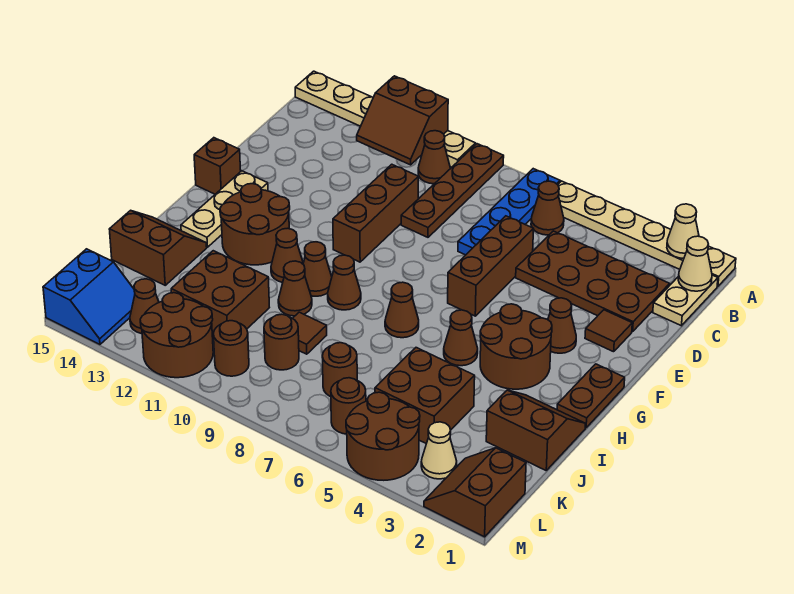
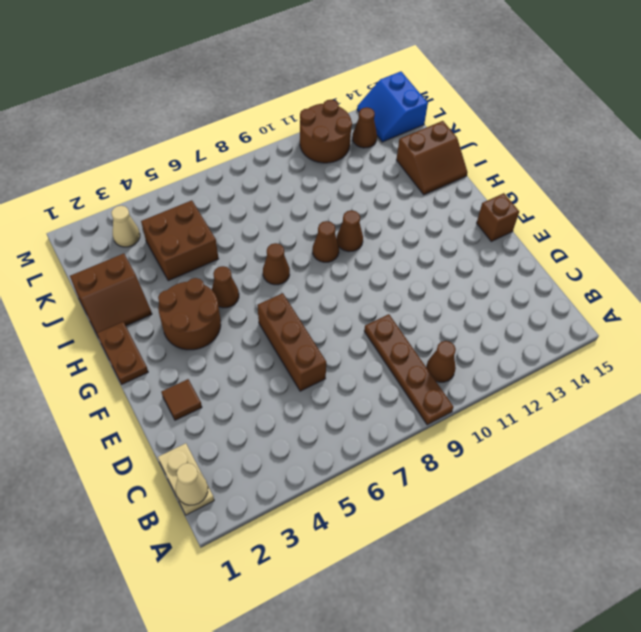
none -> tan plate A1:A6 level 1
none -> blue plate A7:D7 level 1
none -> tan plate A10:A15 level 1
none -> brown cone B6 level 1

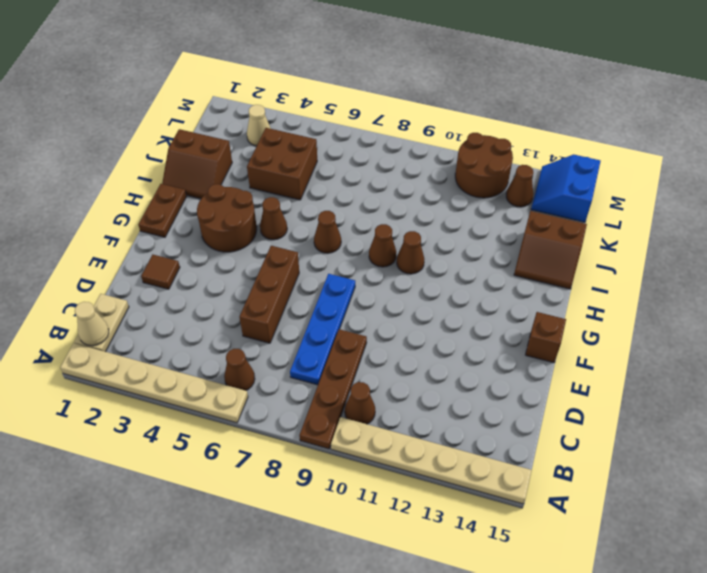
blue plate C8:F8 level 1 -> blue plate A7:D7 level 1
none -> brown plate C2:D5 level 1
none -> brown brick D10:F10 level 1
none -> brown cone F3 level 1
none -> tan plate F14:H14 level 1

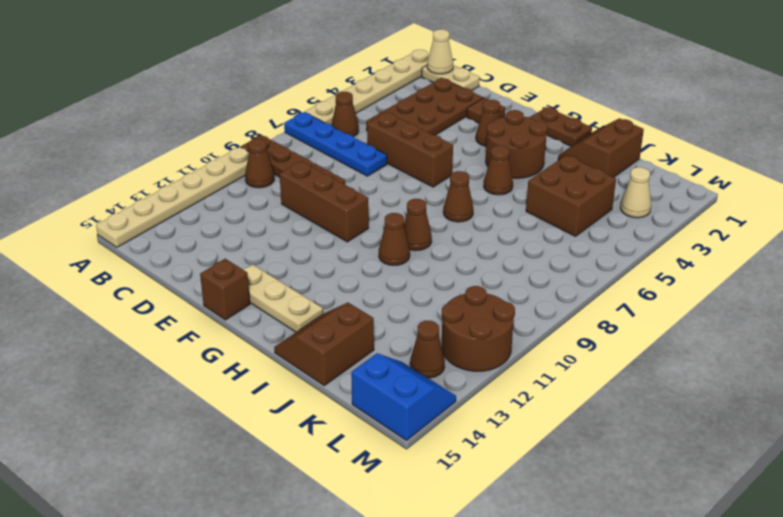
none -> brown round brick G12:H13 level 1
none -> brown cone H11 level 1
none -> brown cone I10 level 1
none -> brown tile J9 level 1

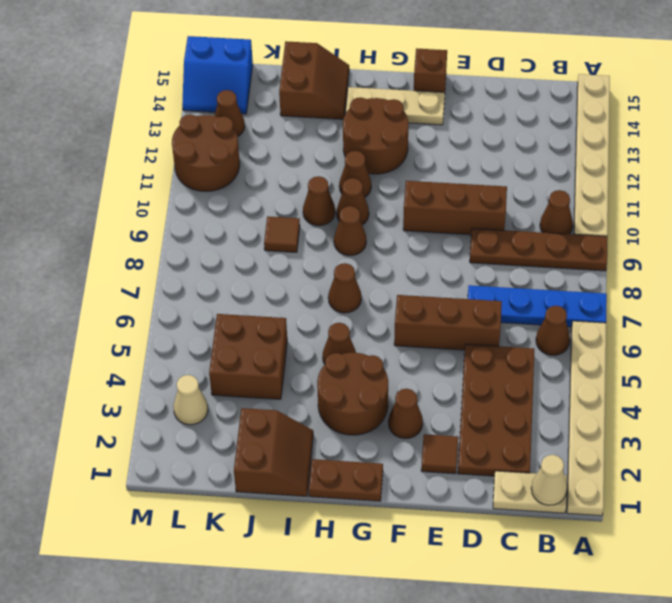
none -> brown brick J11:K12 level 1
none -> brown round brick K7 level 1
none -> brown round brick K9 level 1
none -> brown slope L1:M2 level 1 top 1

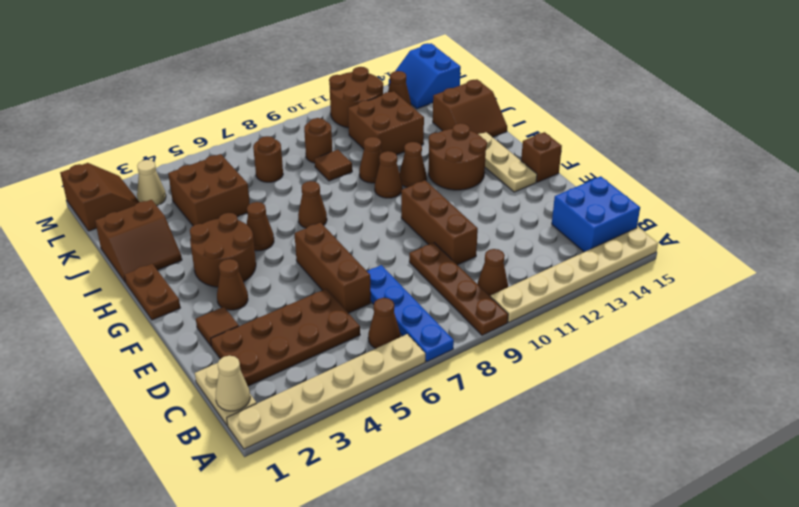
blue brick B14:C15 level 1 -> none
none -> brown cone H9 level 1
none -> brown round brick L4:M5 level 1
none -> brown round brick L6 level 1
none -> brown round brick L10 level 1

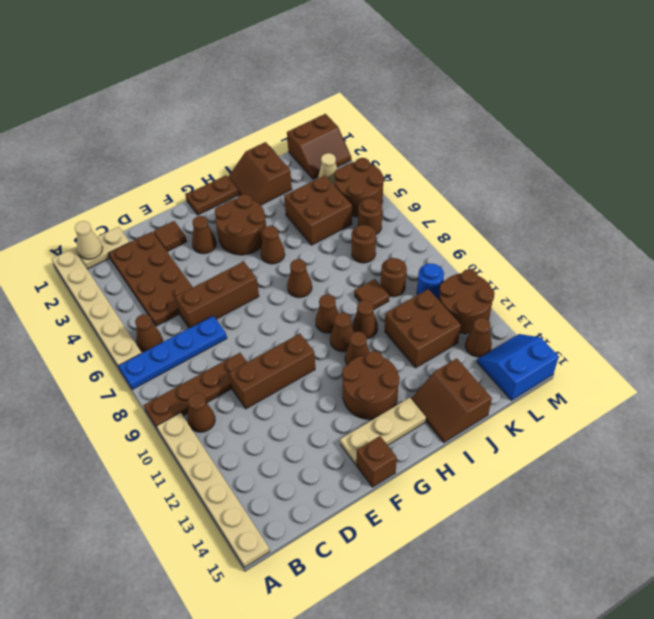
blue round brick L10 level 1 -> brown round brick L10 level 1
none -> tan cone A2 level 2
none -> brown slope A11:B12 level 2 top A

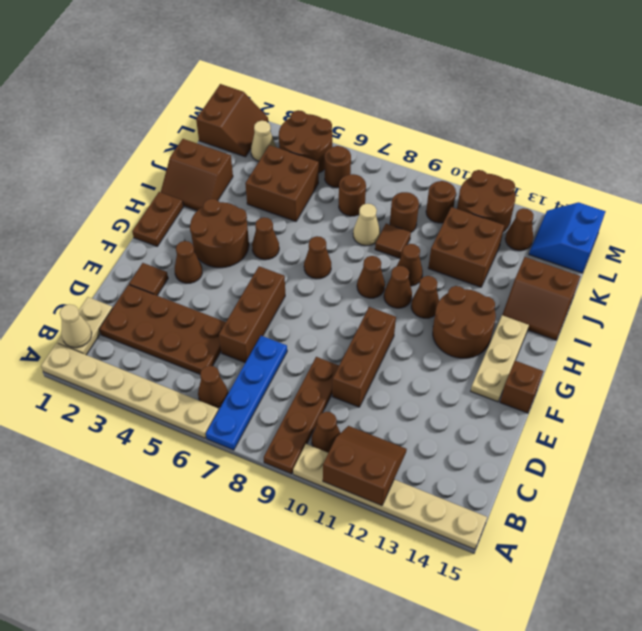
tan cone J8 level 1 -> tan cone A2 level 2

